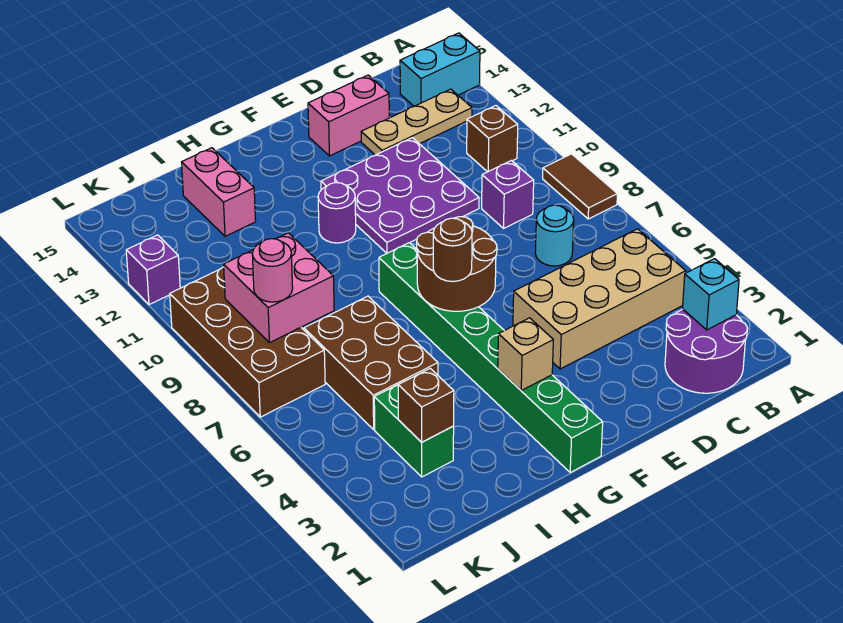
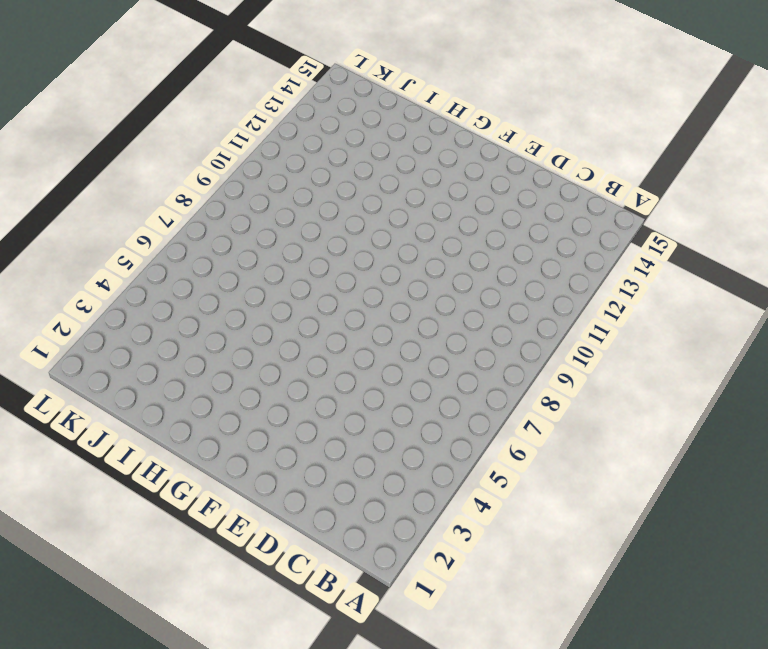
none -> brown tile A8:A9 level 1
none -> cyan brick A14:B14 level 1
none -> purple round brick B1:C2 level 1

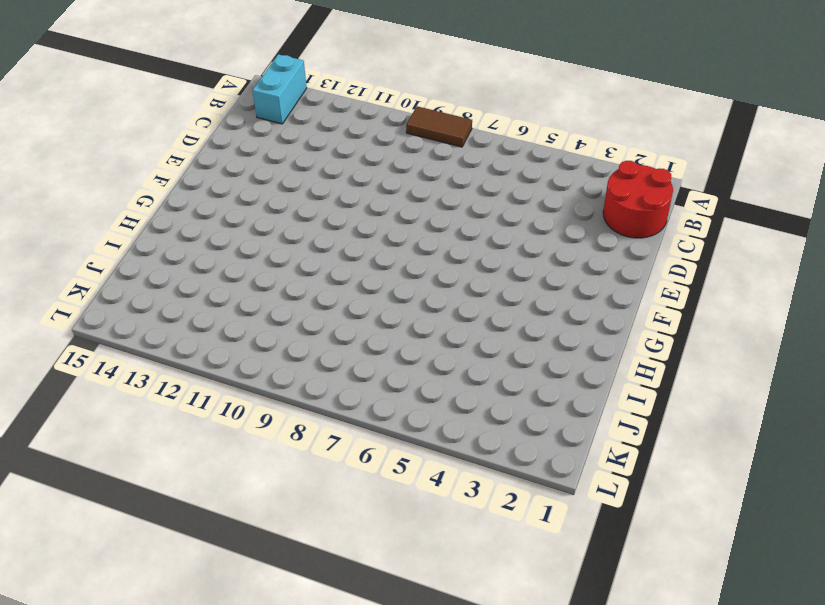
red round brick B1:C2 level 1 -> purple round brick B1:C2 level 1
none -> tan brick B4:E5 level 1
none -> brown brick B11 level 1
none -> tan plate B13:D13 level 1

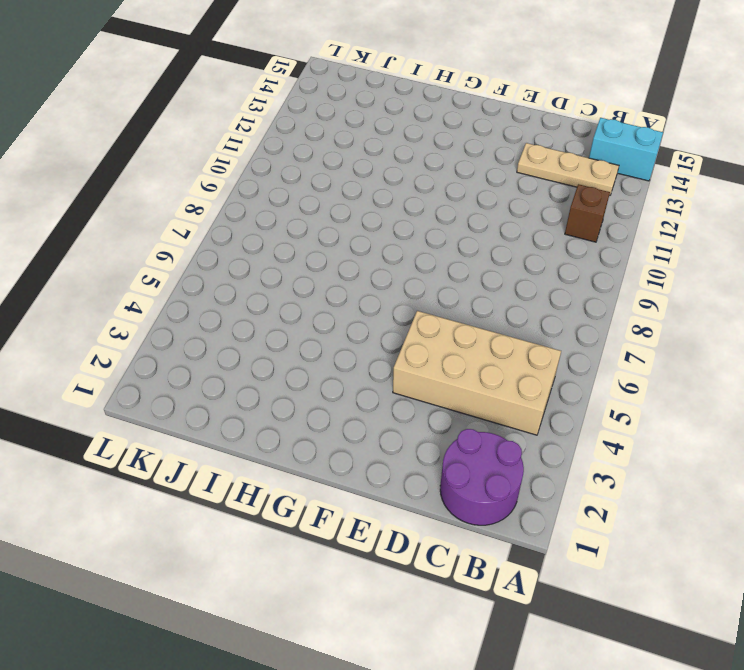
none -> brown tile A8:A9 level 1
none -> cyan round brick C7 level 1
none -> purple brick C9 level 1

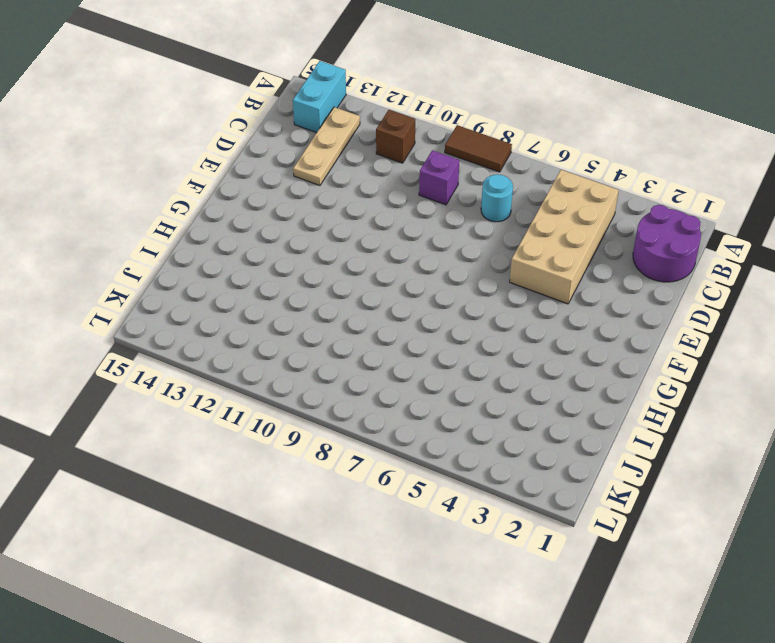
none -> purple plate D10:F12 level 1
none -> pink brick D14:E14 level 1
none -> green brick G1:G8 level 1

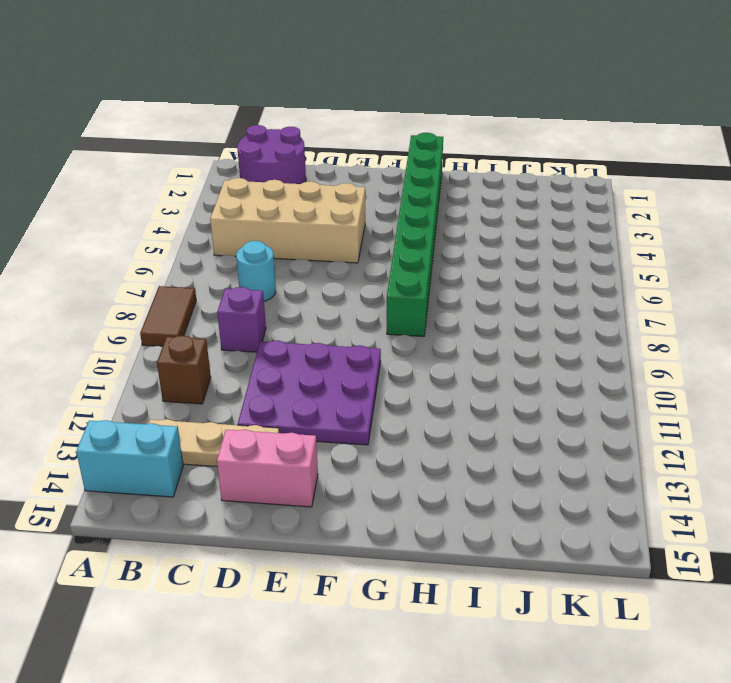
none -> purple round brick G11 level 1
none -> brown brick I5:J7 level 1
none -> pink brick I13:I14 level 1

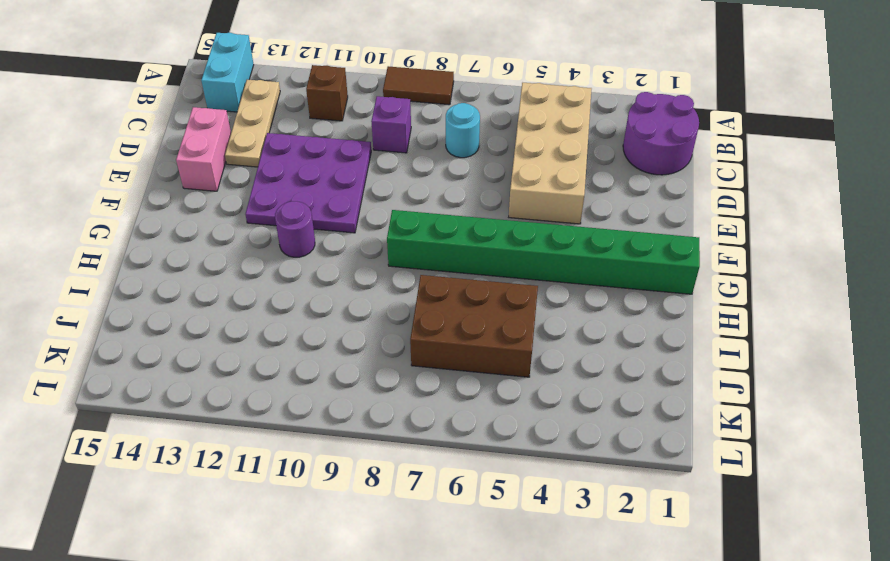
none -> pink brick I13:I14 level 1
none -> green brick J3:J4 level 1
none -> brown brick K7:L10 level 1

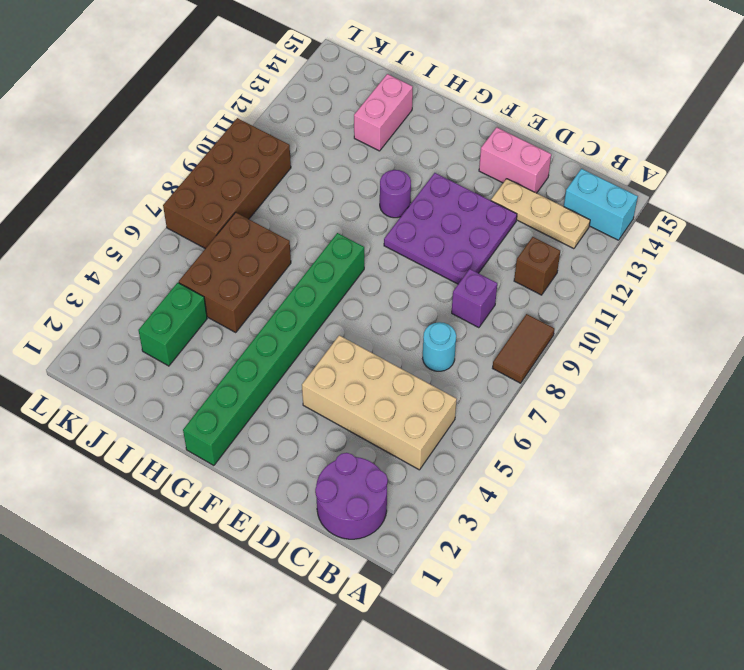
none -> purple brick L12 level 1
none -> cyan brick B2 level 2
none -> brown round brick F6:G7 level 2

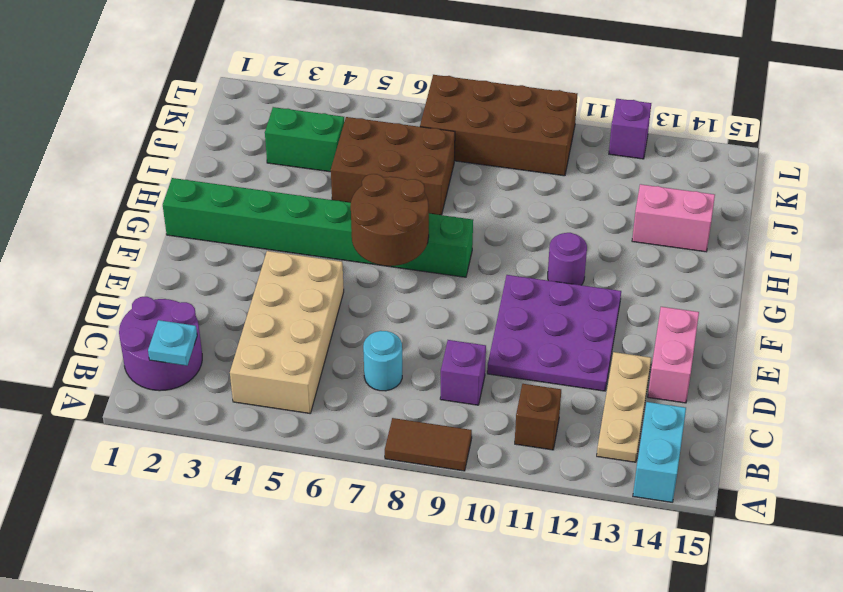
cyan plate B2 level 2 -> cyan brick B2 level 2
none -> tan brick G3 level 2
none -> brown brick J3 level 2
none -> pink brick J8:K9 level 2

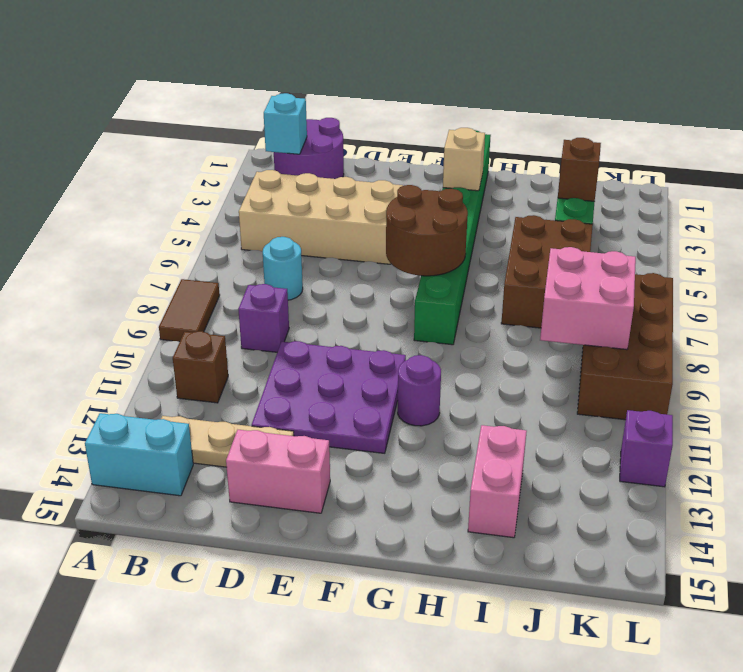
none -> brown round brick G6 level 3
none -> pink round brick K8 level 3

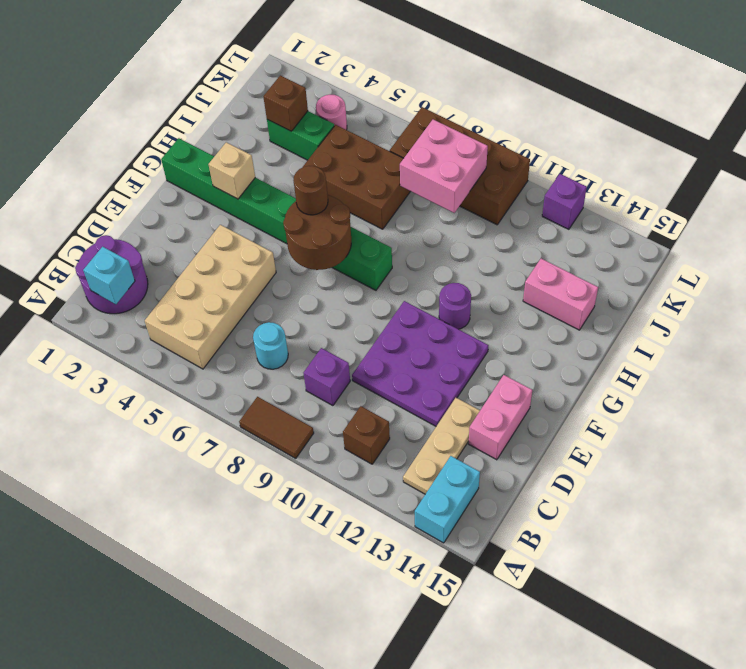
pink round brick K4 level 1 -> pink round brick K8 level 3

